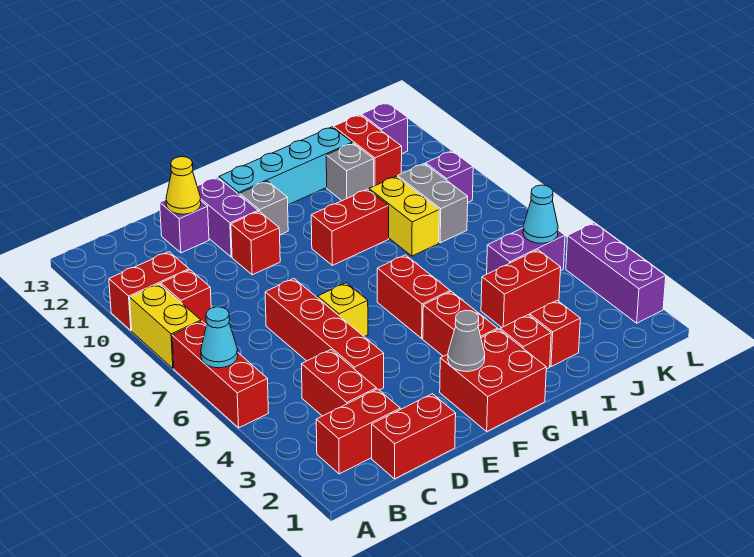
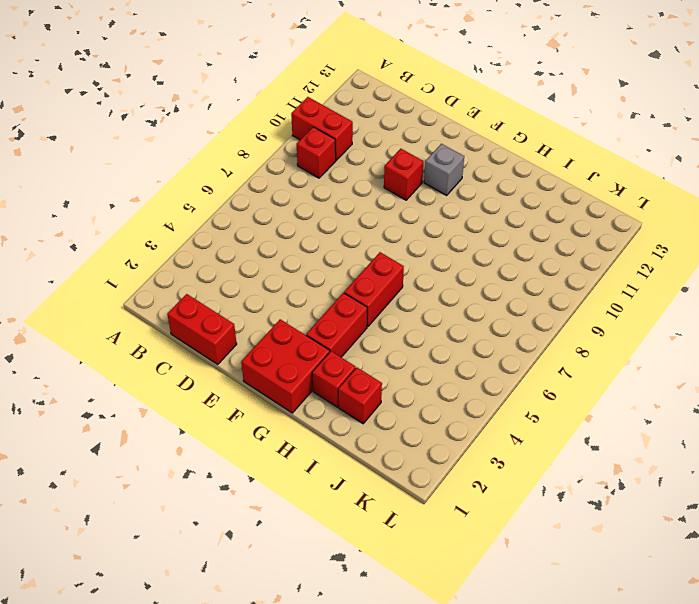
none -> red brick A5:A7 level 1
none -> yellow brick A8:A9 level 1
none -> red brick B2:C2 level 1
none -> red brick C3:C4 level 1

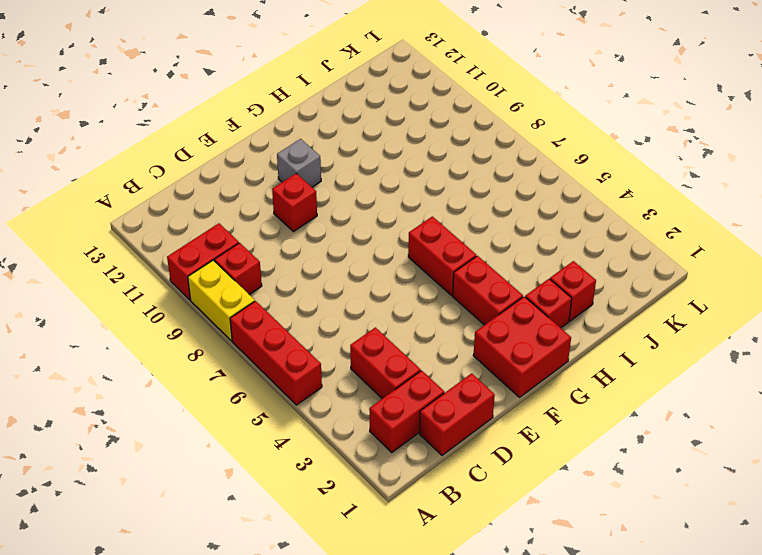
none -> red brick D4:D7 level 1
none -> purple brick D12 level 1
none -> yellow brick E6 level 1
none -> purple brick E11:E12 level 1

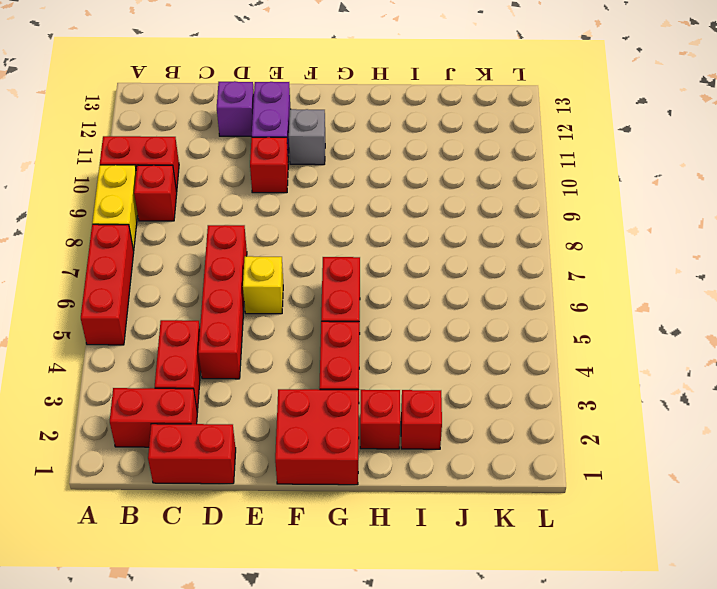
none -> cyan brick F12:I12 level 1
none -> red brick G9:H9 level 1
none -> red brick I4:J4 level 1
none -> yellow brick I8:I9 level 1

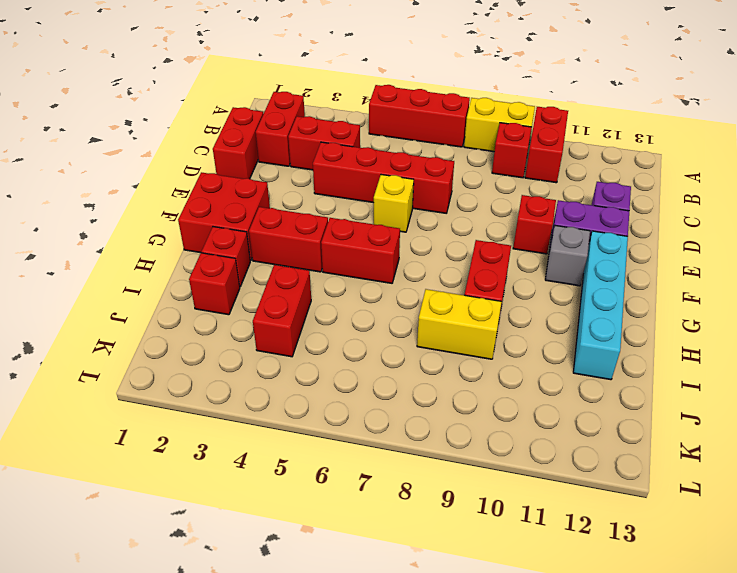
none -> grey brick I11 level 1
none -> purple brick J5:K5 level 1
none -> grey brick J8:J9 level 1
none -> red brick J11:J12 level 1

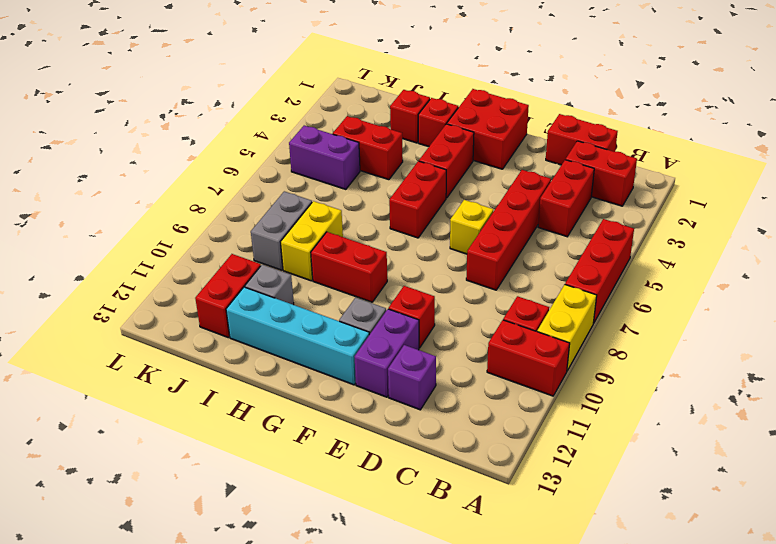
none -> purple brick K9 level 1
none -> purple brick K12 level 1
none -> purple brick L2:L4 level 1
none -> cyan cone A6 level 2

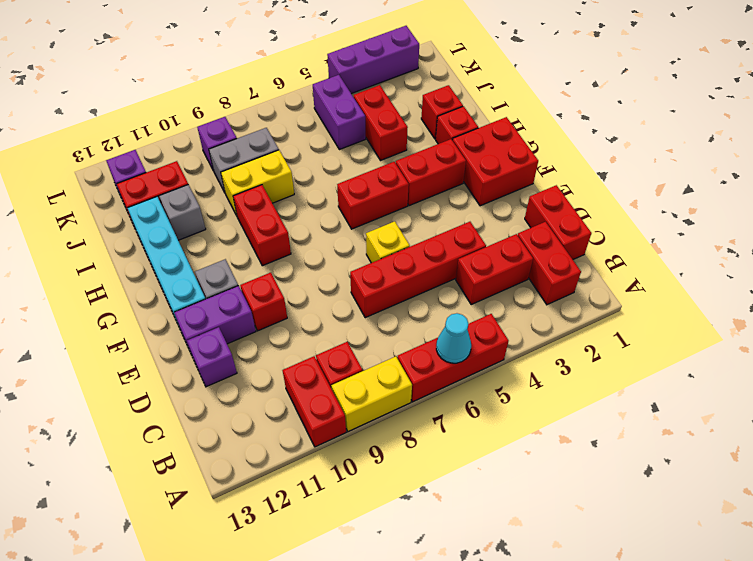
none -> yellow cone D12 level 2
none -> grey cone F2 level 2
none -> cyan cone K5 level 2

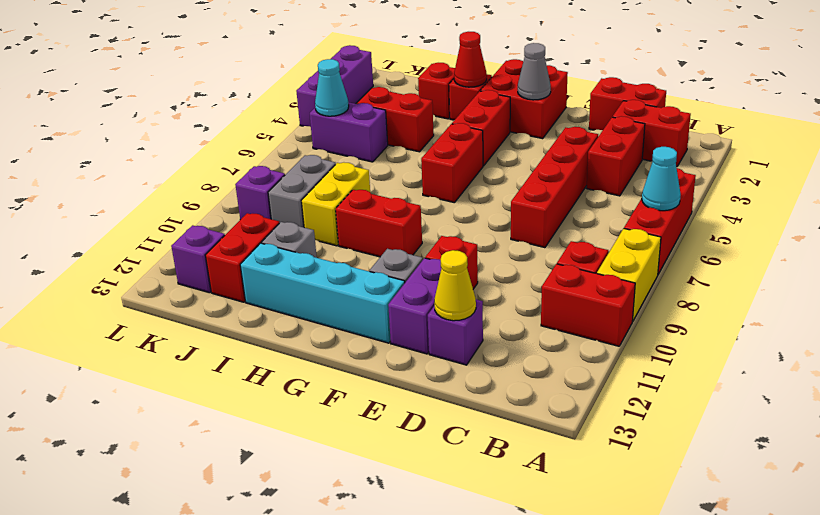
red cone H2 level 2 -> none
none -> yellow brick E6 level 1

